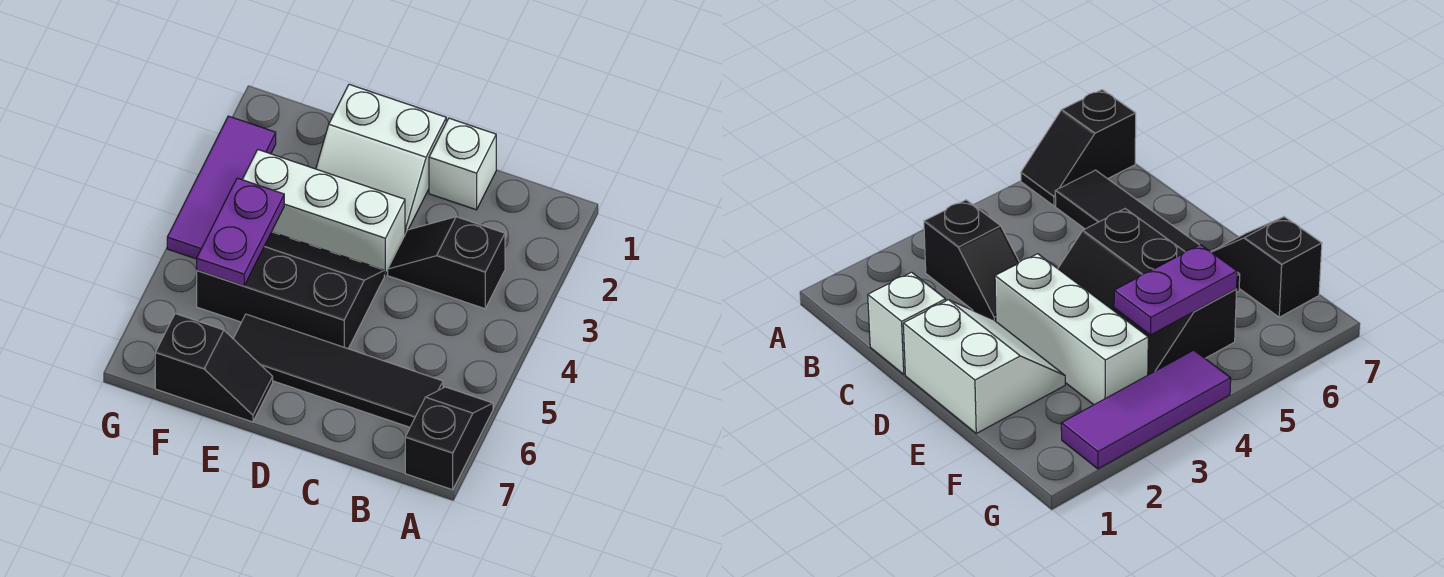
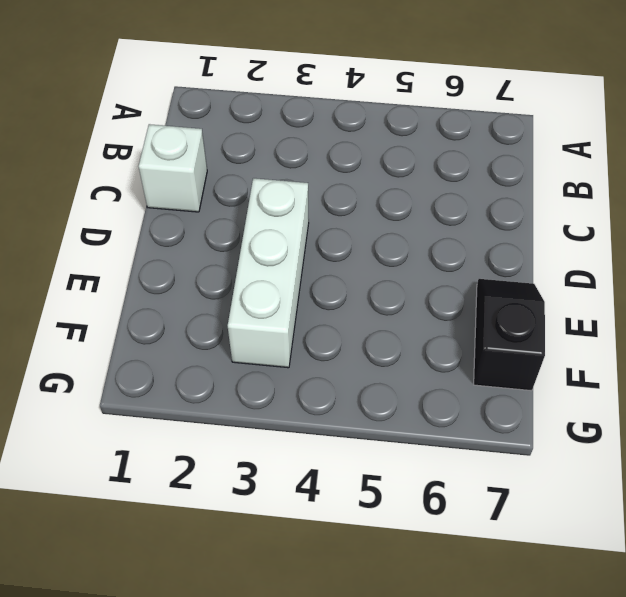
none -> black slope A6:A7 level 1 top 7
none -> black slope B3:C3 level 1 top B

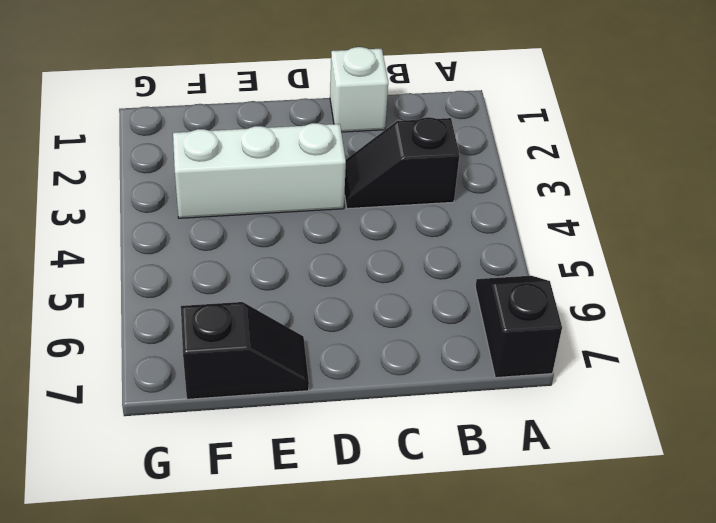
none -> black tile B6:E6 level 1
none -> white slope D1:E2 level 1 top 1

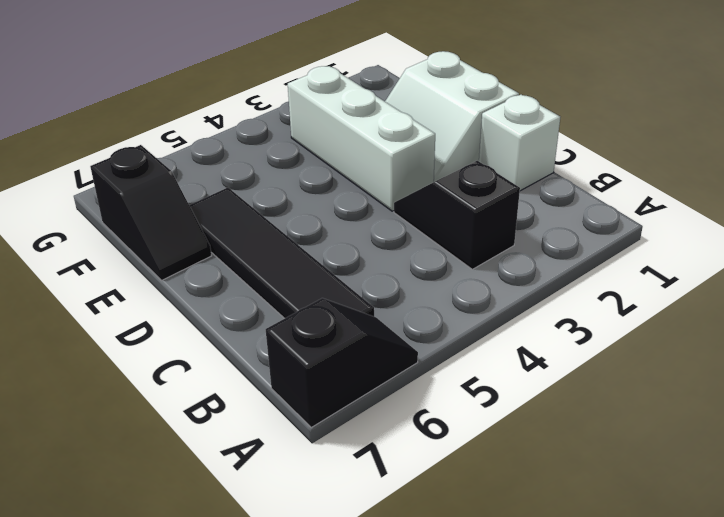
none -> black slope D4:F5 level 1 top 5
none -> purple tile G2:G4 level 1

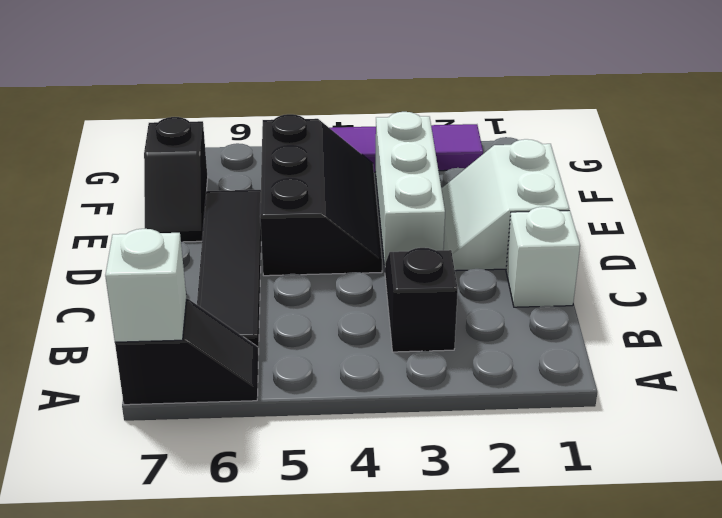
white brick A7 level 2 -> none
none -> purple plate F4:F5 level 2

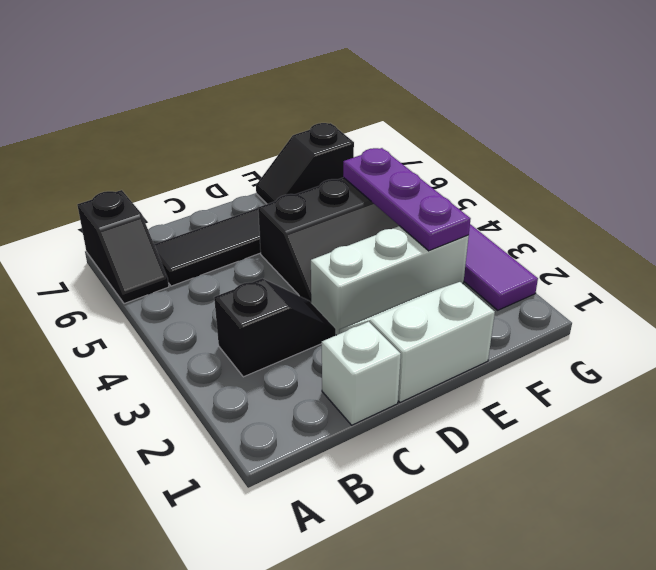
purple plate F3:F5 level 2 -> purple plate F4:F5 level 2

